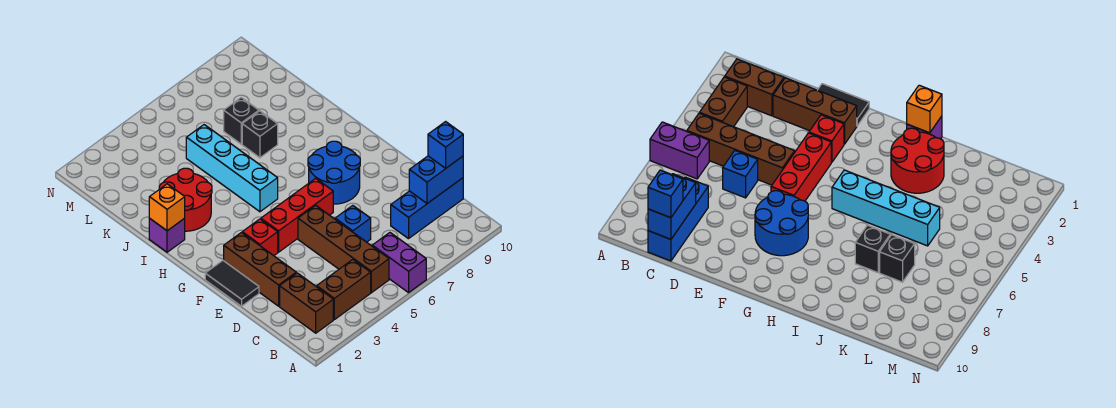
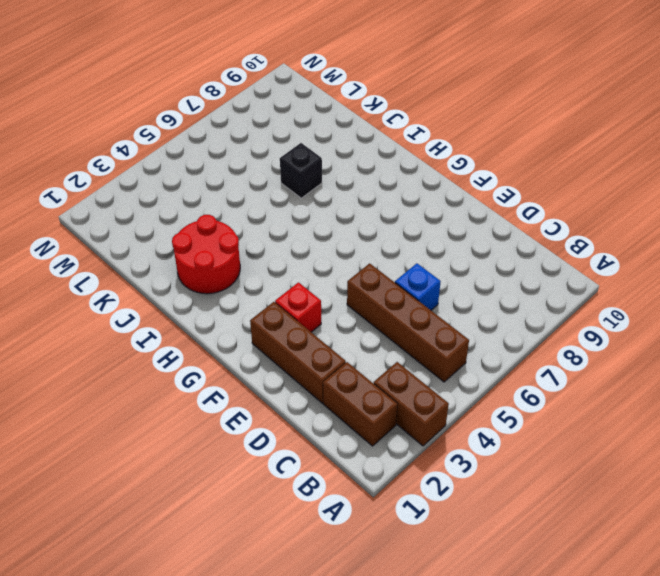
brown brick A3:B3 level 1 -> brown brick B3:B4 level 1
none -> purple brick A6:B6 level 1
none -> blue brick C8:C10 level 1
none -> black tile E1:F1 level 1

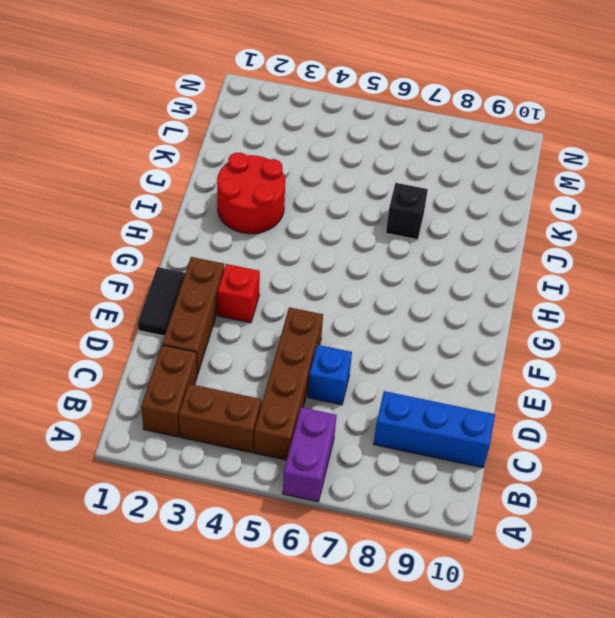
none -> red brick F4:F6 level 1
none -> blue round brick F7:G8 level 1
none -> cyan brick H5:K5 level 1

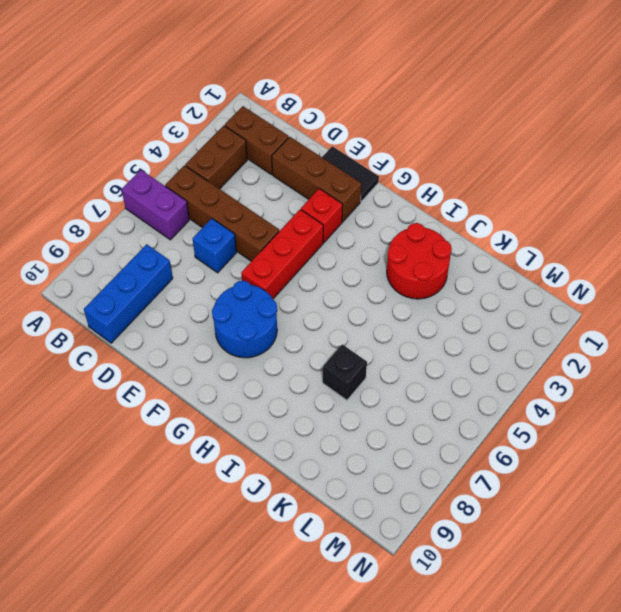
none -> cyan brick H5:K5 level 1
none -> purple brick I1 level 1
none -> black brick K7 level 1

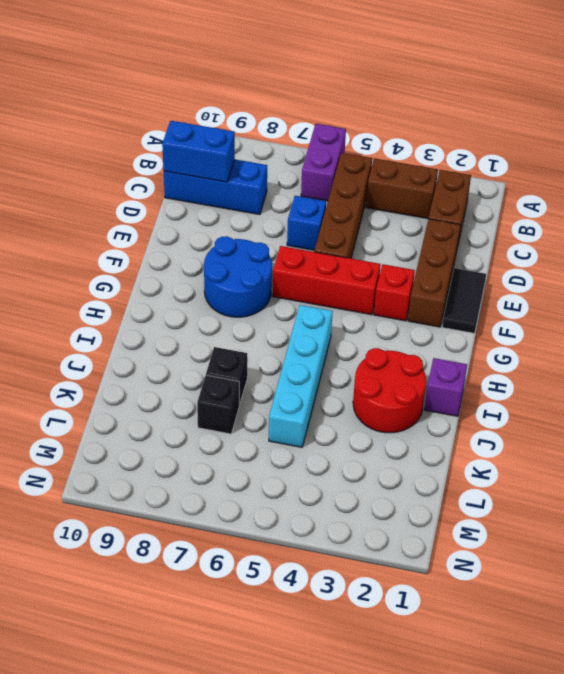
none -> orange brick I1 level 2
none -> blue brick C10 level 3

